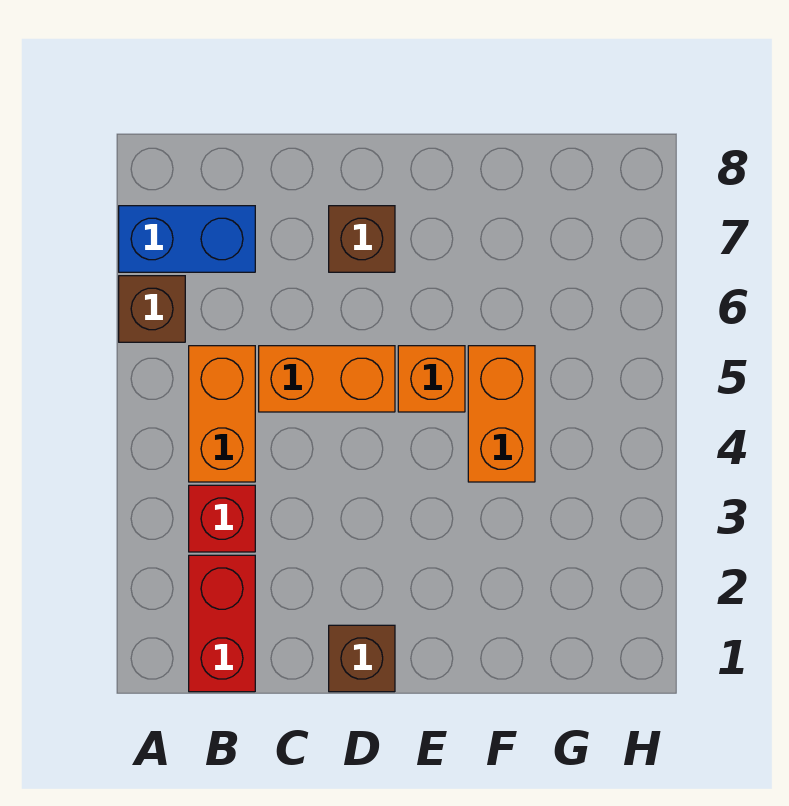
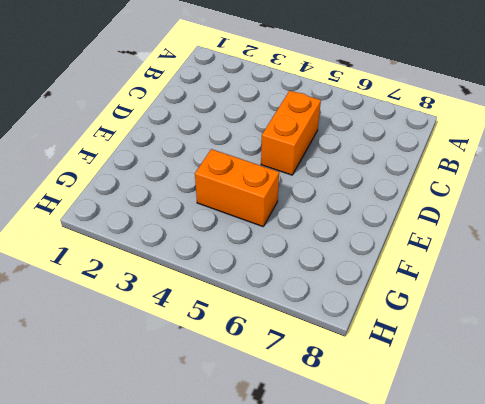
none -> brown brick A6 level 1
none -> blue brick A7:B7 level 1

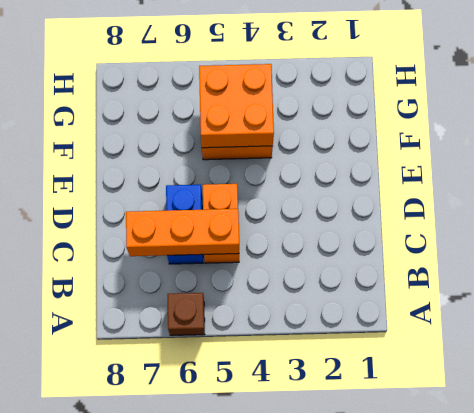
orange brick C5:C7 level 2 -> none
blue brick C6:D6 level 1 -> blue brick A7:B7 level 1
orange brick F4:G5 level 2 -> none
none -> red brick B1:B2 level 1
none -> red brick B3 level 1

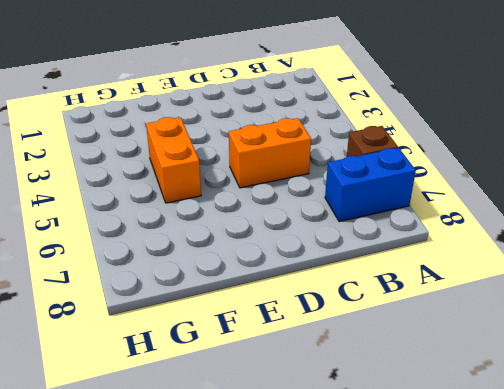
none -> red brick B1:B2 level 1
none -> red brick B3 level 1

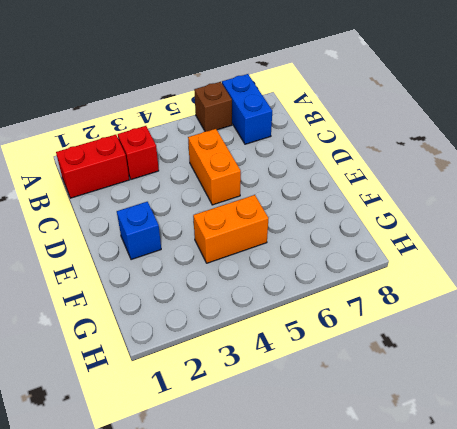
blue brick E2 level 1 -> none
none -> orange brick B4:B5 level 1
none -> brown brick D1 level 1

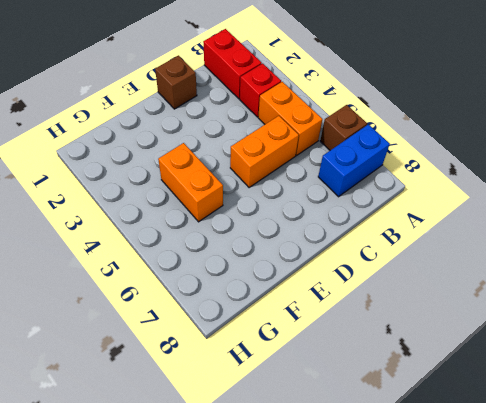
none -> brown brick D7 level 1
none -> orange brick E5 level 1

